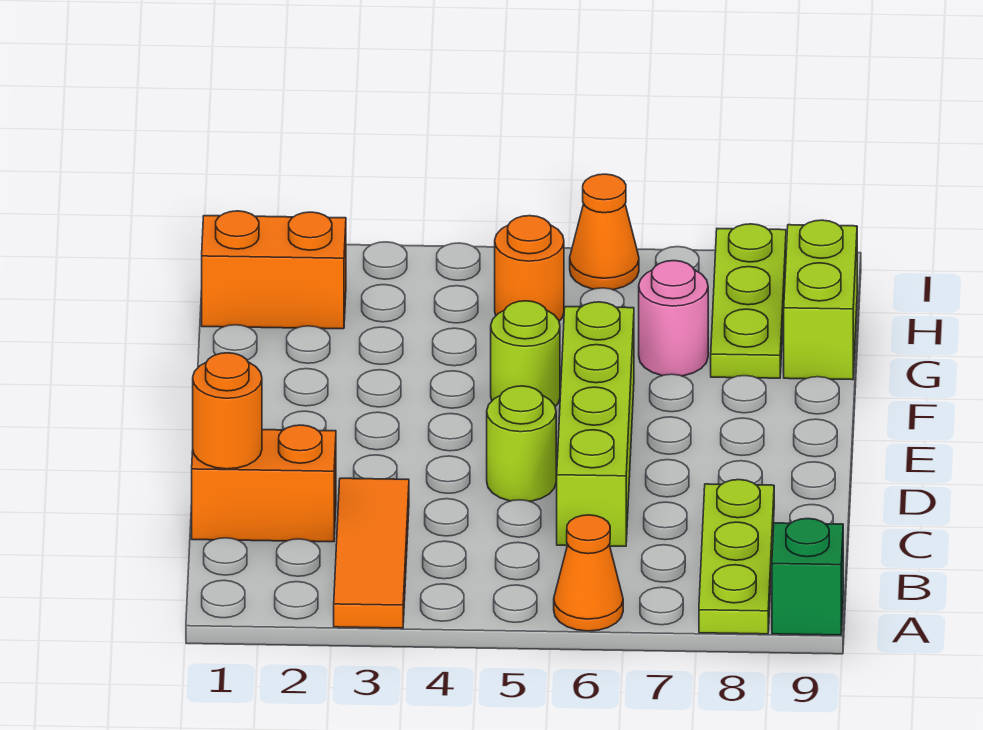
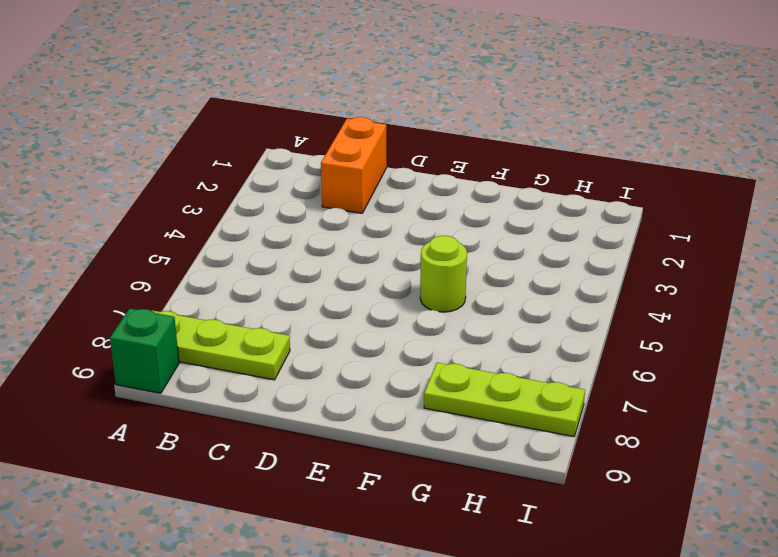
none -> orange tile A3:C3 level 1
none -> orange cone A6 level 1
none -> lime brick C6:F6 level 1

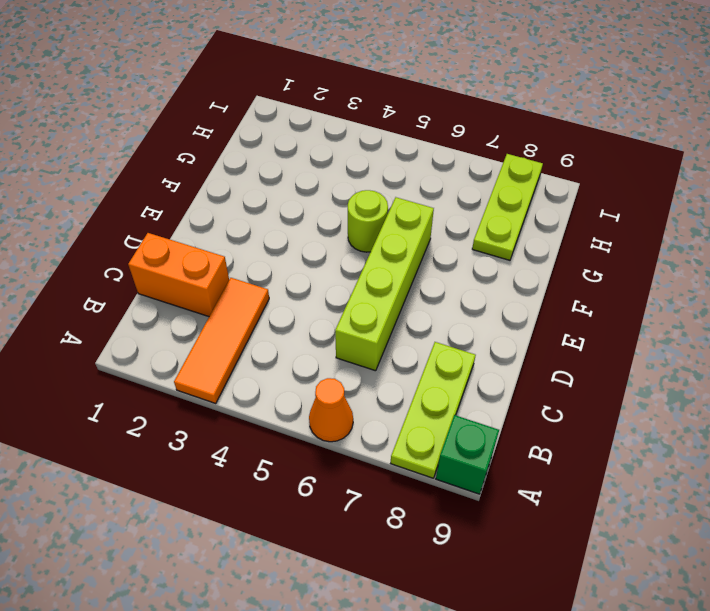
none -> lime round brick D5 level 1
none -> pink round brick G7 level 1
none -> lime brick G9:H9 level 1

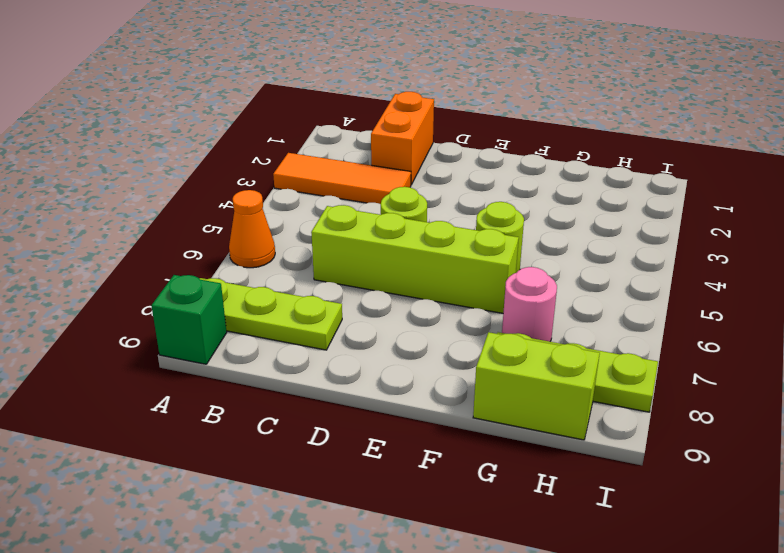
none -> orange brick H1:H2 level 1
none -> orange round brick H5 level 1
none -> orange cone I6 level 1

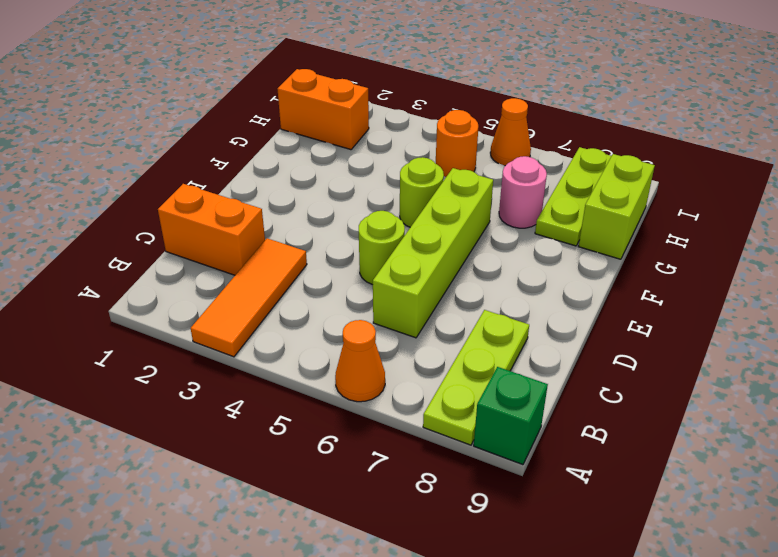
none -> orange round brick C1 level 2

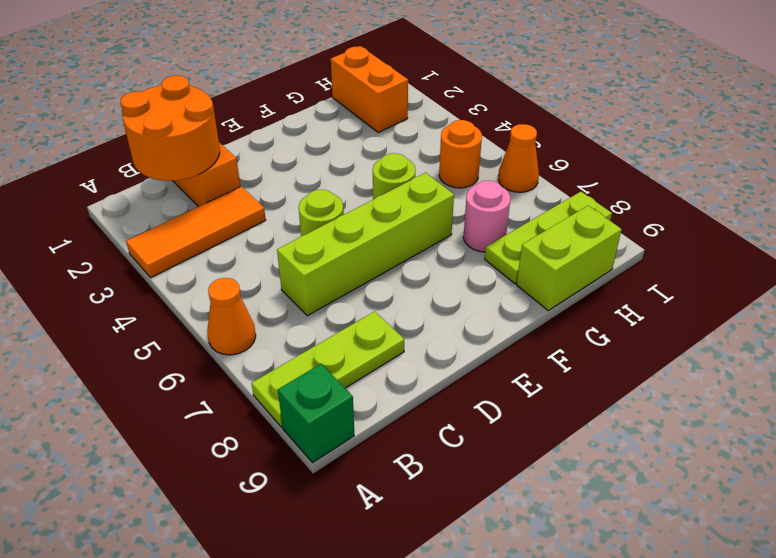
orange round brick B1:C2 level 2 -> orange round brick C1 level 2

